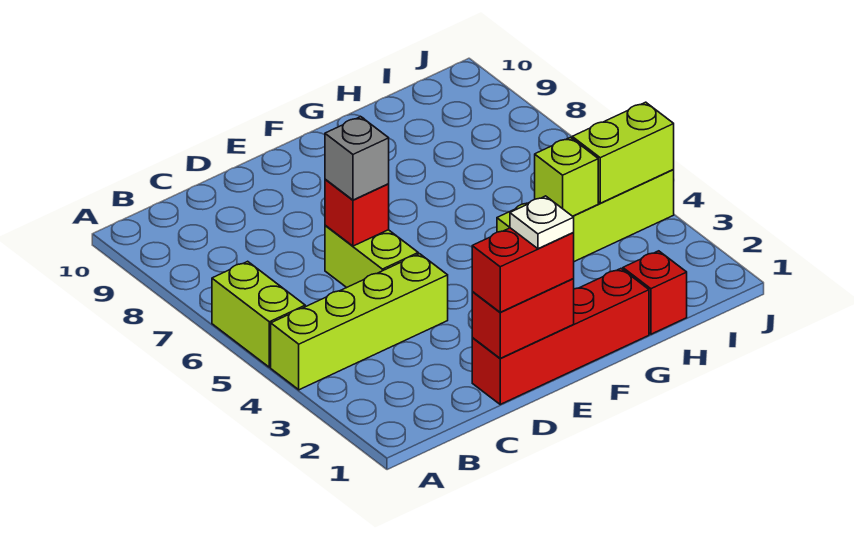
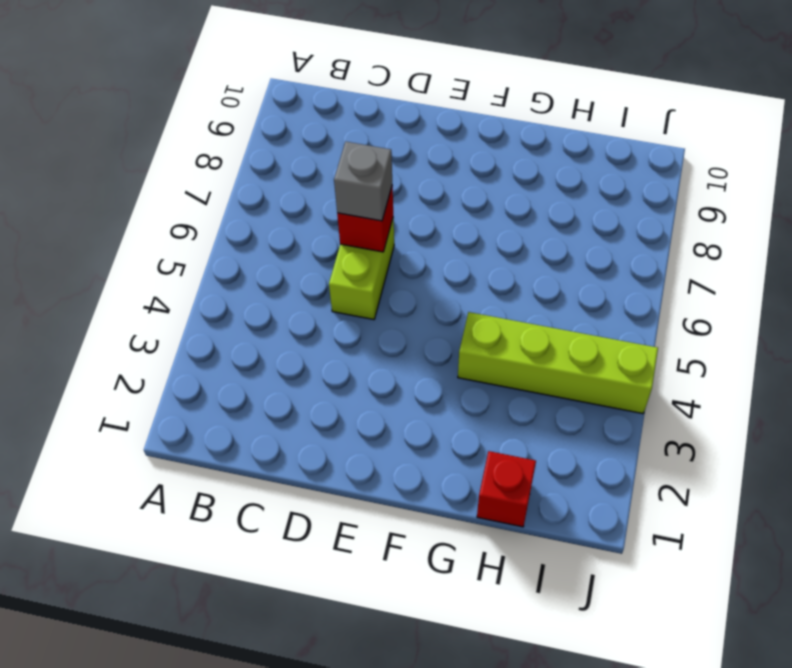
none -> lime brick A4:D4 level 1
none -> lime brick A5:A6 level 1
none -> red brick D1:G1 level 1

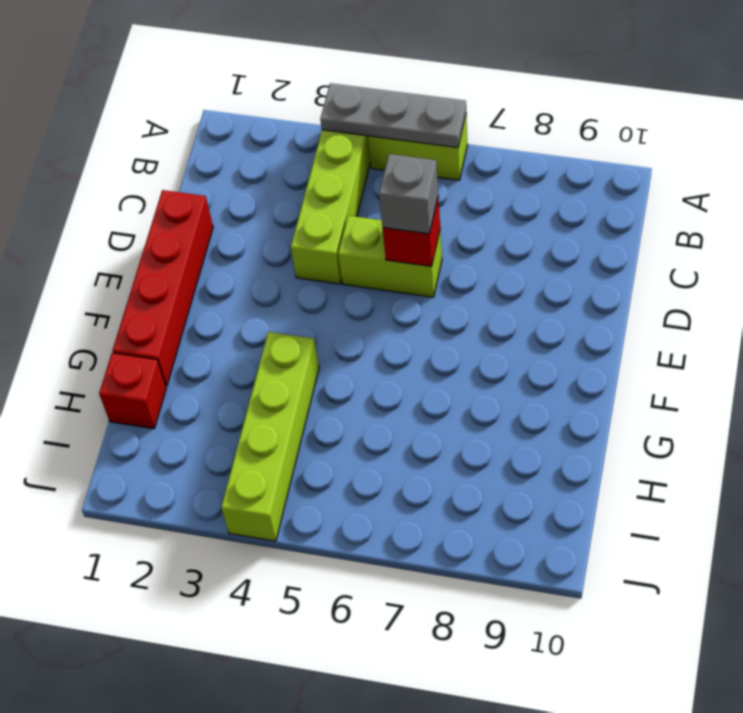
grey plate A4:A6 level 2 -> none
none -> red brick D1:E1 level 2
none -> lime brick H4 level 2
none -> lime brick I4:J4 level 2

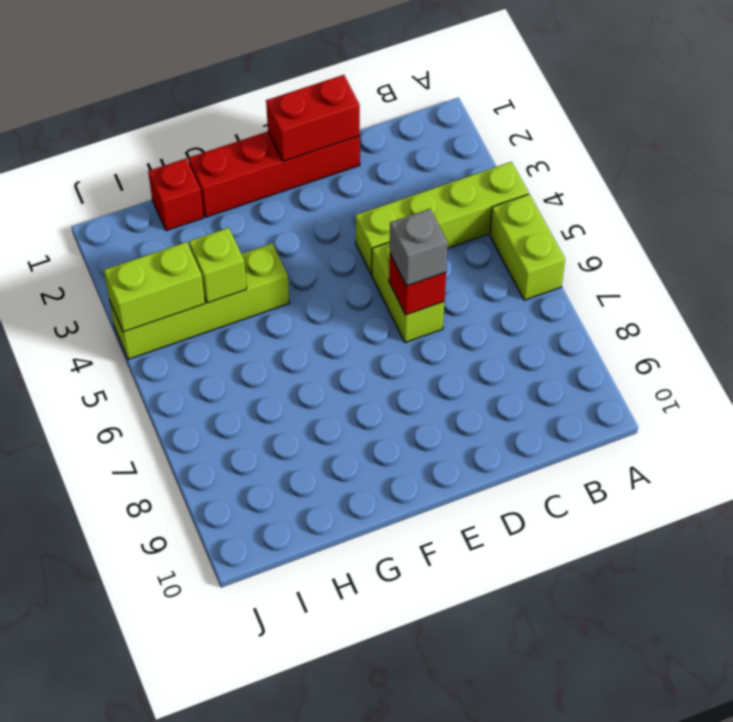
none -> red brick D1:E1 level 3
none -> white plate E1 level 4

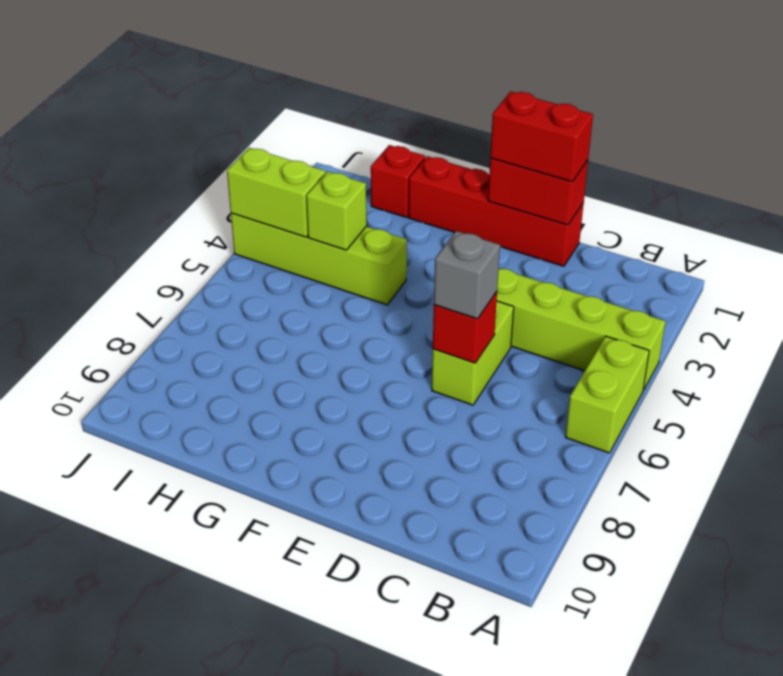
none -> white plate E1 level 4

